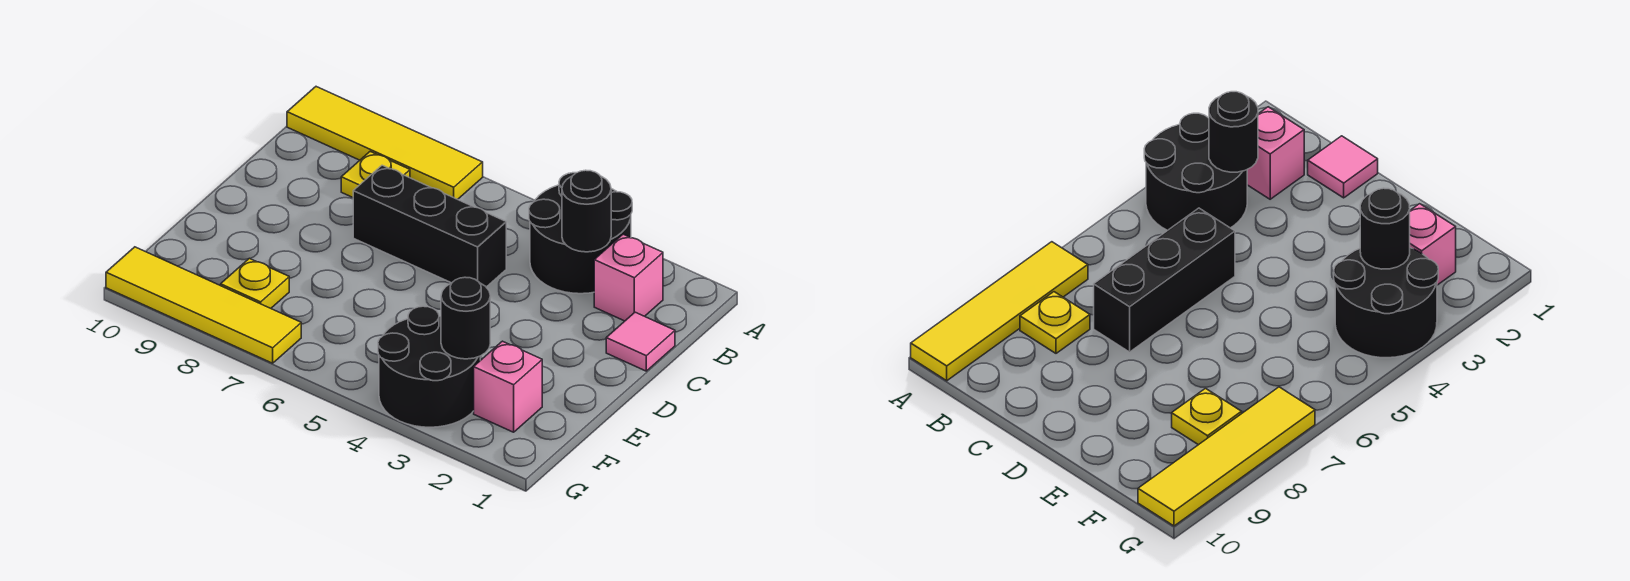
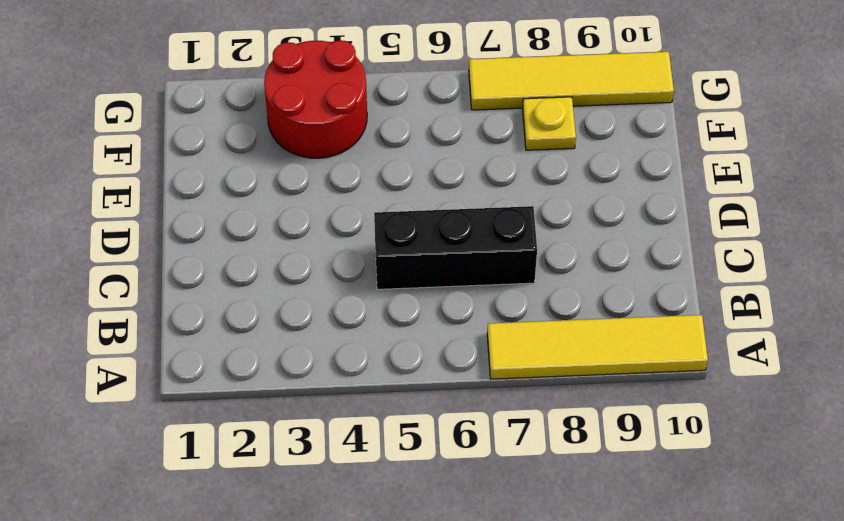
red round brick F3:G4 level 1 -> black round brick F3:G4 level 1
none -> black round brick A3:B4 level 1
none -> pink brick B2 level 1
none -> yellow plate B8 level 1

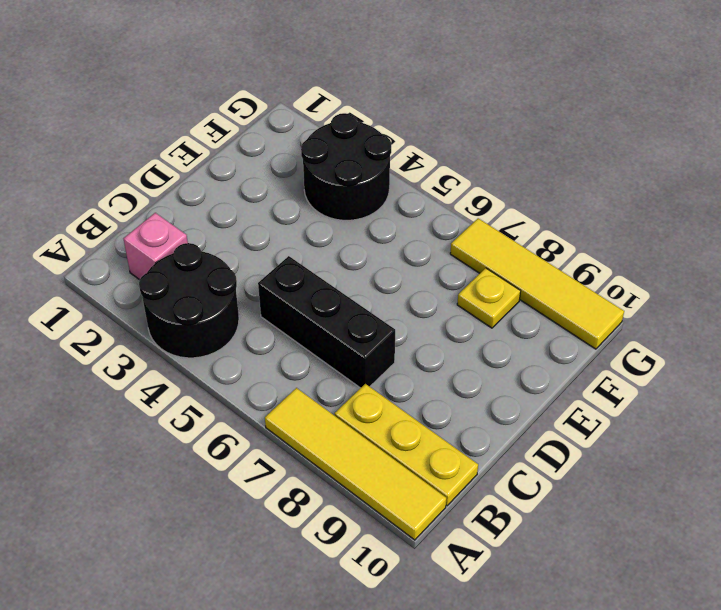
yellow plate B8:B10 level 1 -> yellow plate B8 level 1
none -> pink tile C1 level 1
none -> pink brick F2 level 1
none -> black round brick B3 level 2

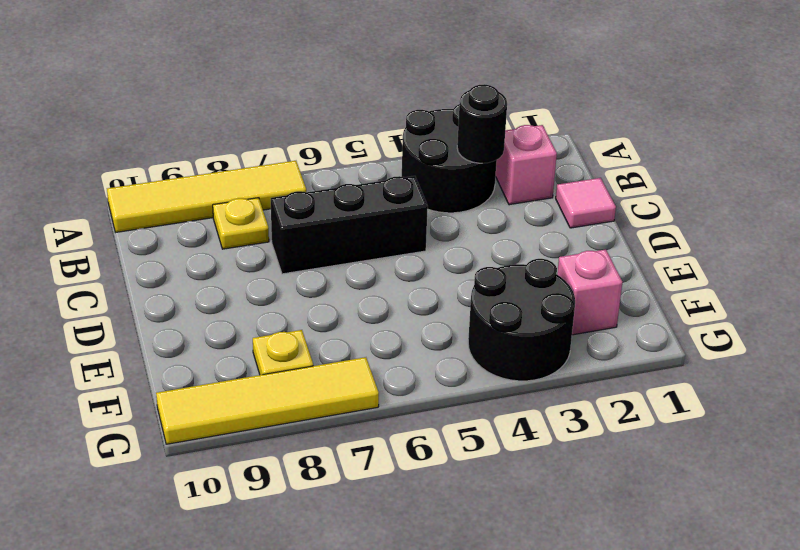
none -> black round brick F3 level 2

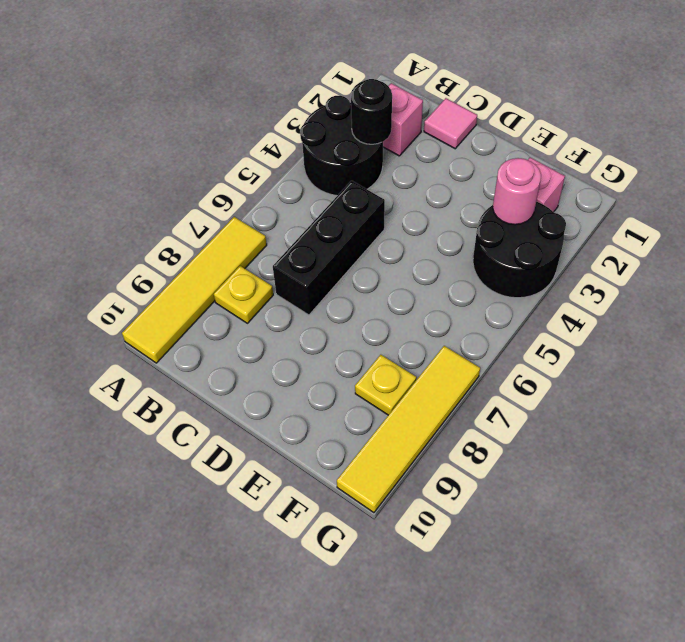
pink round brick F3 level 2 -> black round brick F3 level 2

